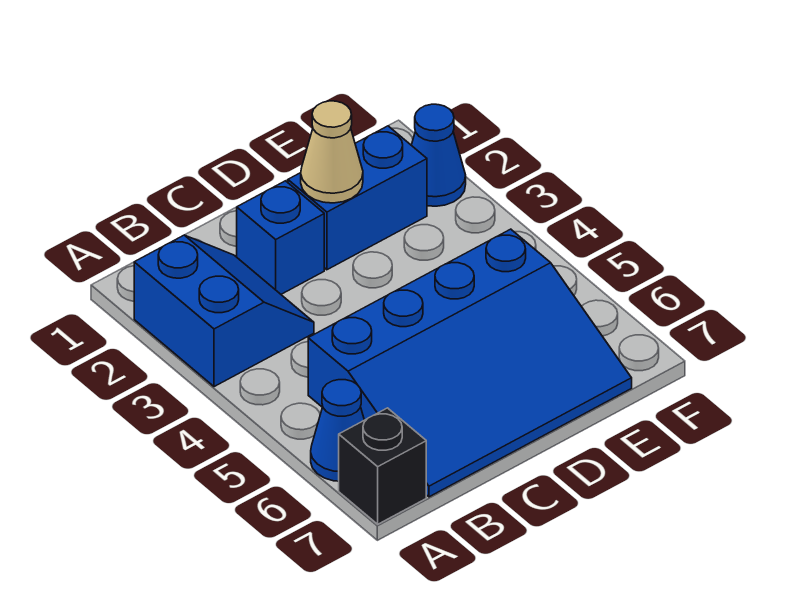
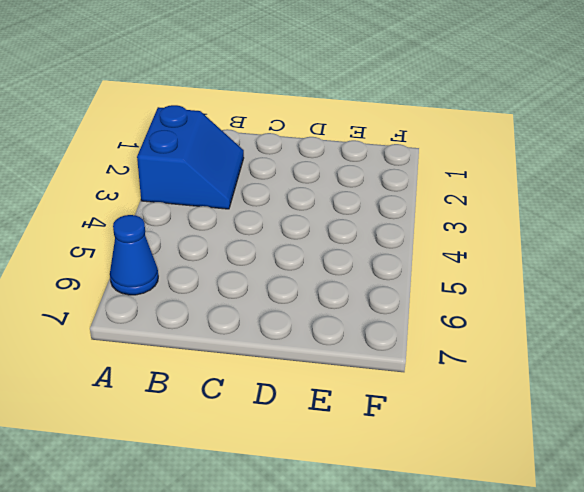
none -> black brick A7 level 1
none -> blue slope B5:E7 level 1 top 5

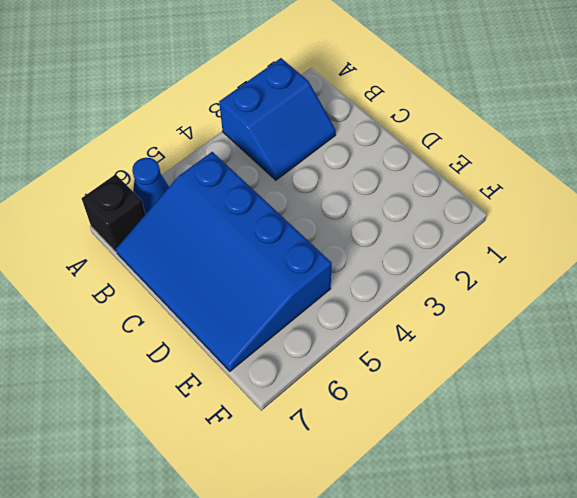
none -> blue brick C2 level 1
none -> blue brick D2:E2 level 1

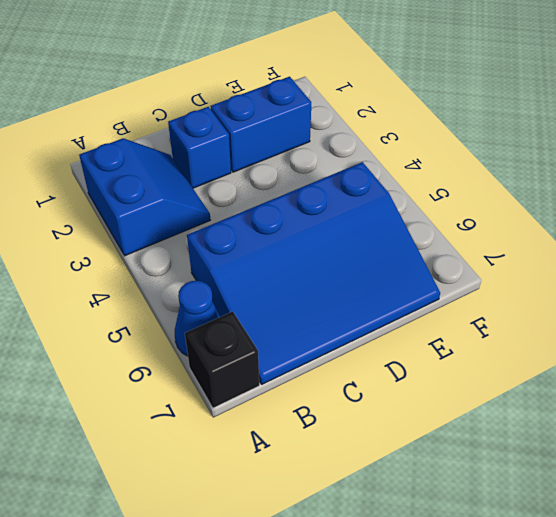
none -> blue cone F2 level 1
none -> tan cone D2 level 2

